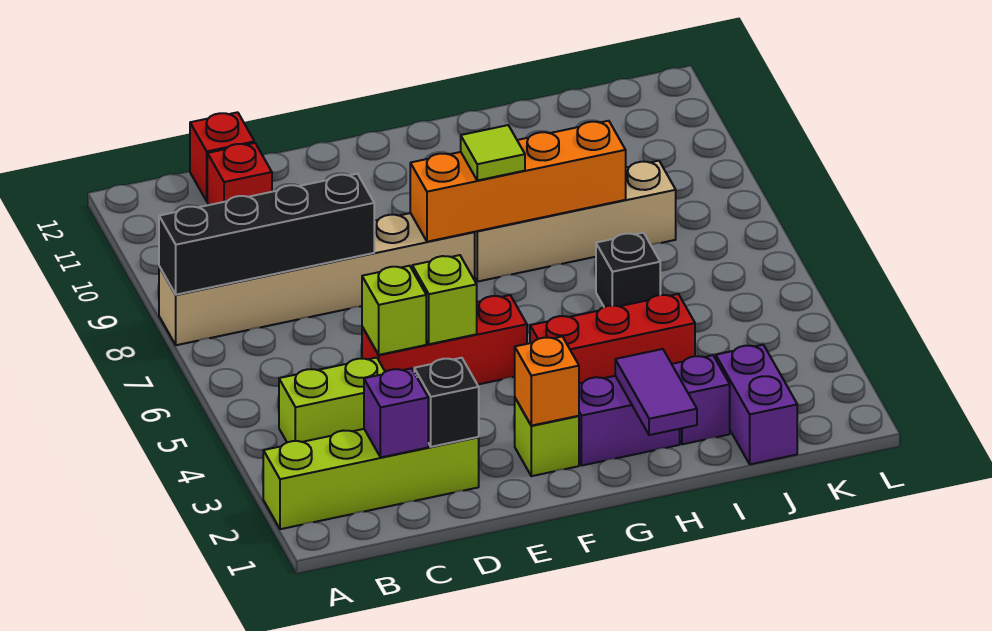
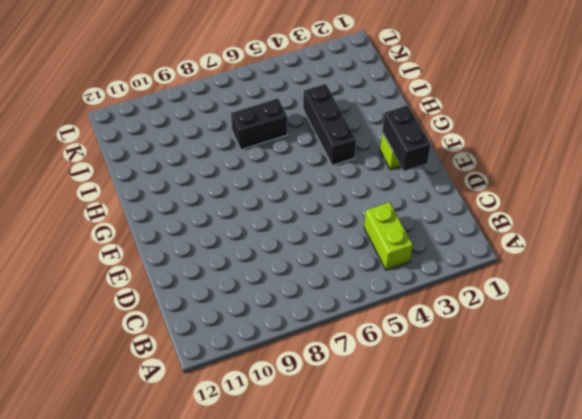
black brick E2:F2 level 2 -> orange brick F2 level 2
black brick G4:I4 level 1 -> red brick G4:I4 level 1
black brick I6:I7 level 1 -> black brick I6 level 1
none -> lime brick A2:D2 level 1
none -> tan brick A8:F8 level 1
none -> red brick C11 level 1

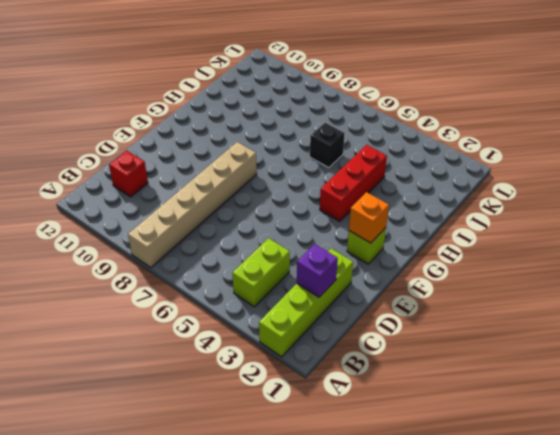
none -> red brick C12 level 1
none -> red brick D5:F5 level 1
none -> purple brick G2:H2 level 1

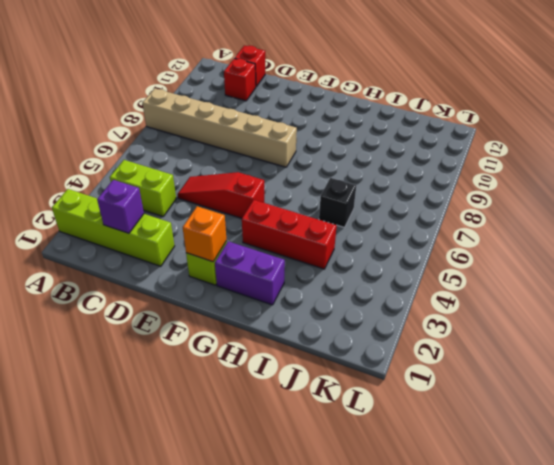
red slope D5:F5 level 1 top F -> red brick D5:F5 level 1
none -> tan brick G8:J8 level 1
none -> purple brick I2 level 1
none -> purple brick J1:J2 level 1

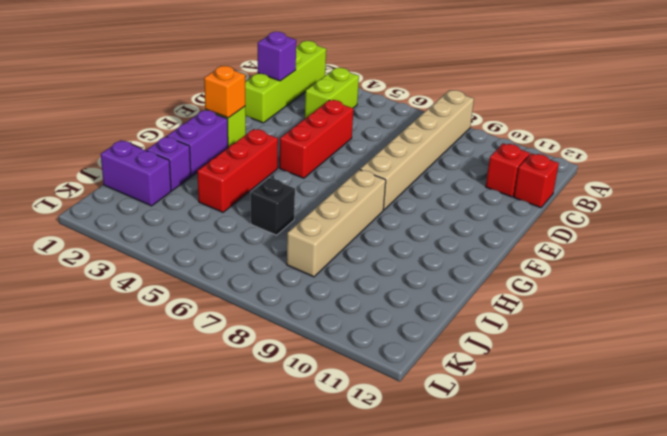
none -> black brick A8:D8 level 2
none -> black brick D2 level 2
none -> lime brick D5 level 2

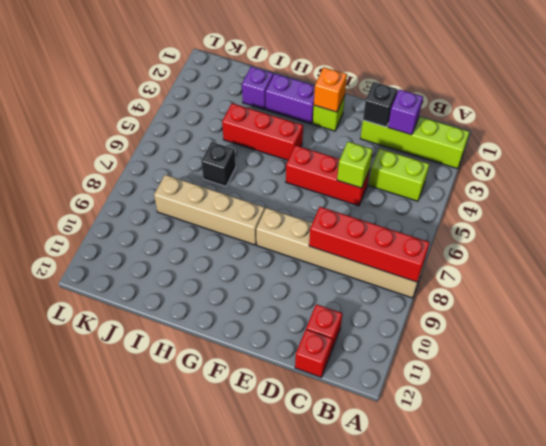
red brick A8:D8 level 2 -> black brick A8:D8 level 2
none -> purple brick J1:J2 level 1
none -> lime brick E5 level 2
none -> orange brick F8:I8 level 2

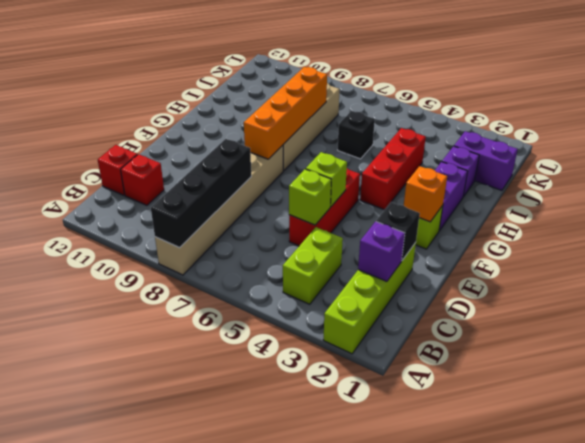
none -> purple tile H1:H2 level 2
none -> lime tile G8 level 3

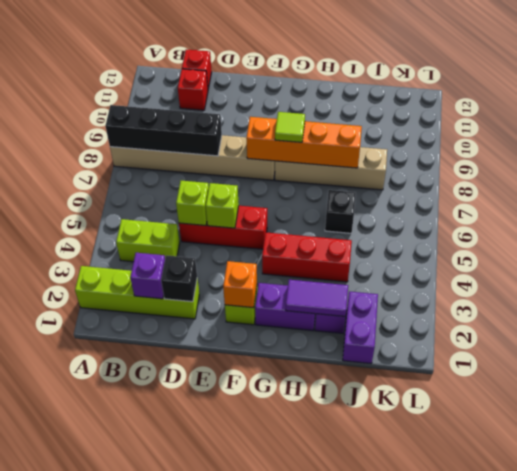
purple tile H2:I2 level 2 -> purple tile H1:H2 level 2

